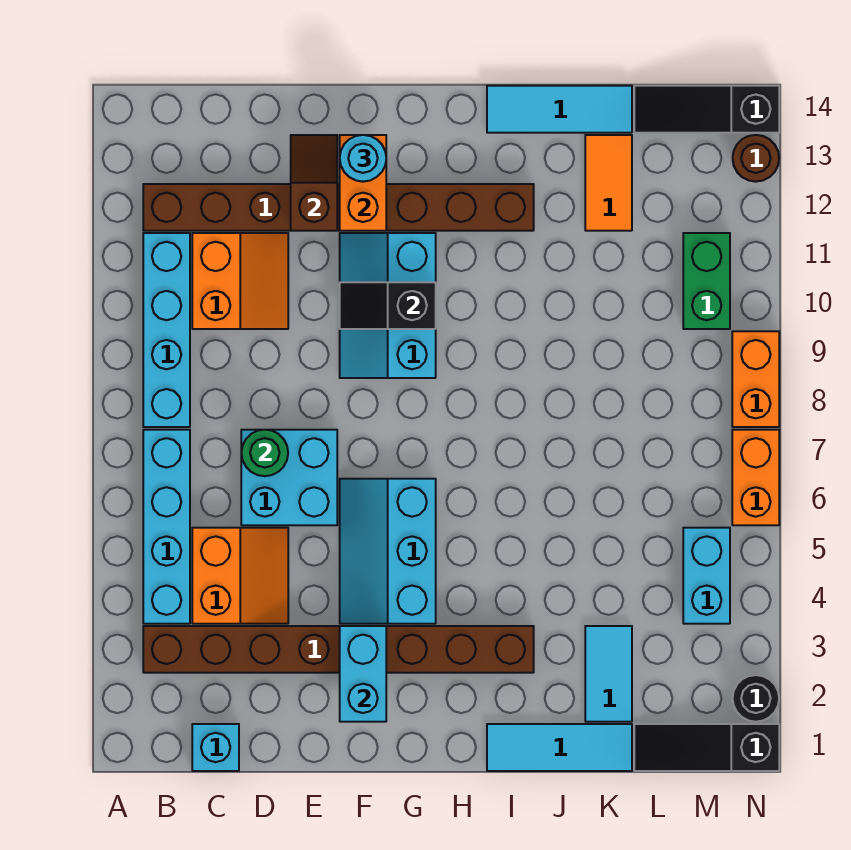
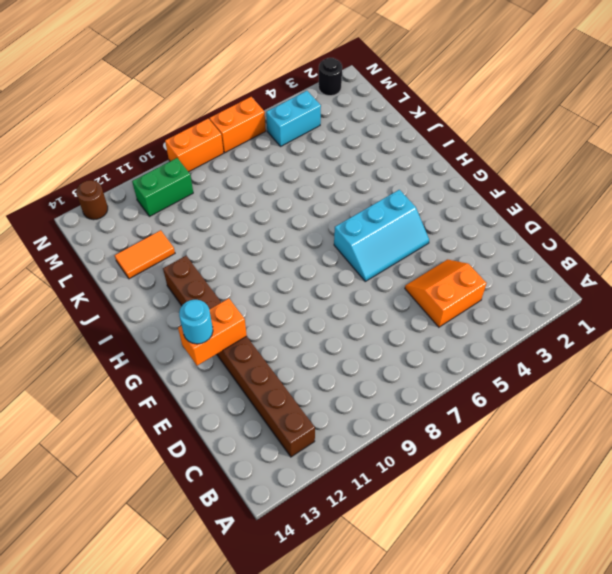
none -> brown brick B3:I3 level 1
none -> cyan brick B4:B7 level 1
none -> cyan brick B8:B11 level 1

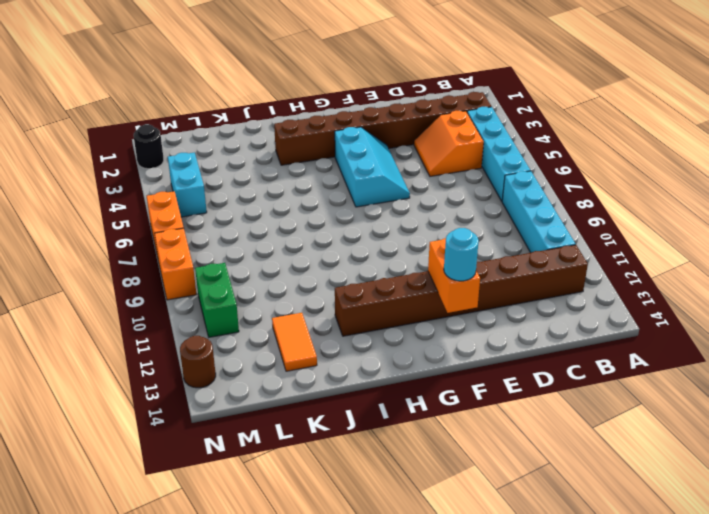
none -> cyan brick C1 level 1
none -> orange slope C10:D11 level 1 top C
none -> cyan brick D6:E7 level 1

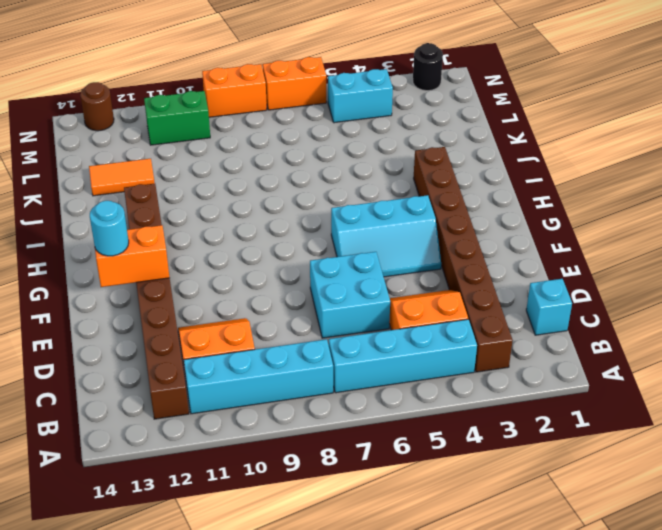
none -> cyan slope F9:G11 level 1 top G
none -> cyan tile I1:K1 level 1
none -> cyan tile I14:K14 level 1

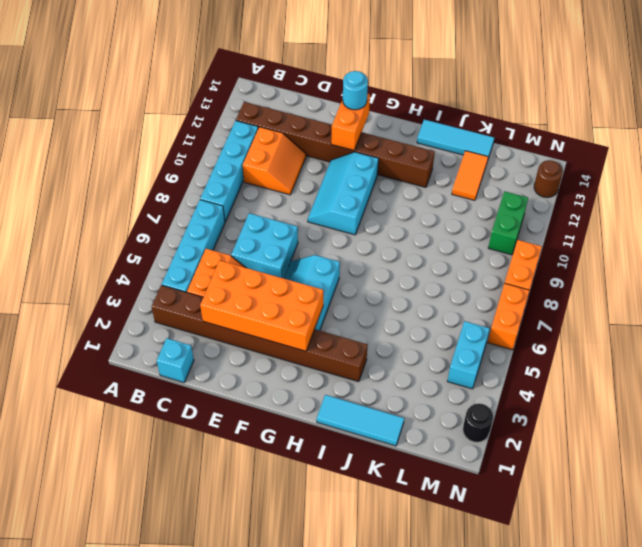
orange brick D3:G4 level 2 -> cyan brick F2:F3 level 2
none -> cyan tile K2:K3 level 1
none -> black slope L1:N1 level 1 top N
none -> black slope L14:N14 level 1 top N

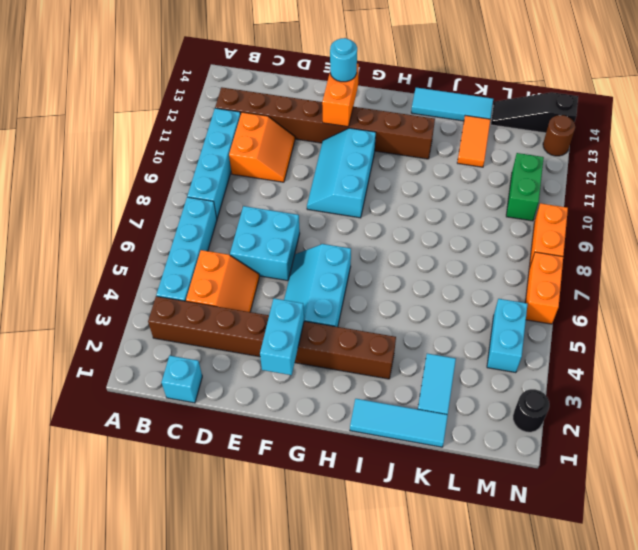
none -> black slope L1:N1 level 1 top N
none -> green round brick D7 level 2
none -> brown slope E12:E13 level 2 top 12

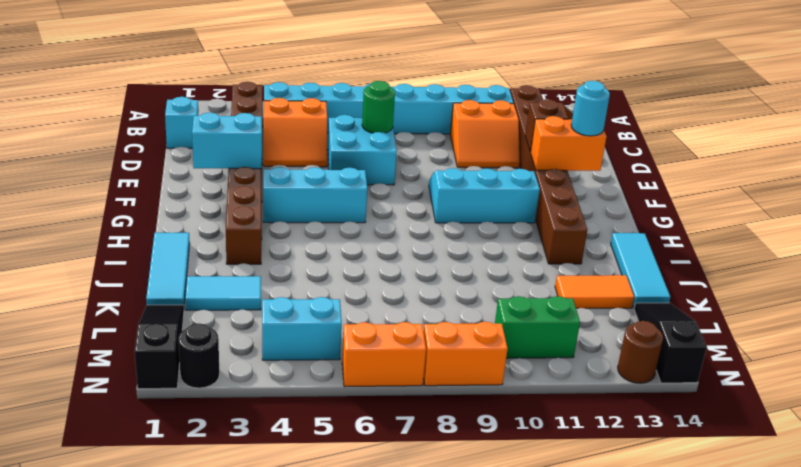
none -> black slope F10:G10 level 2 top G

